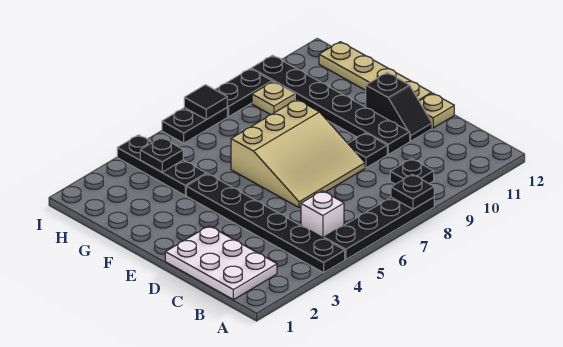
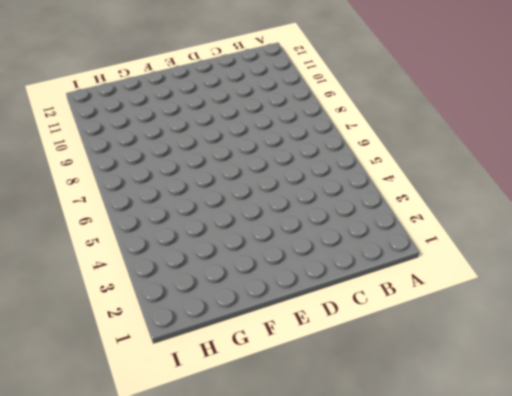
none -> black plate A4:F4 level 1
none -> black plate A5:A8 level 1
none -> white plate B1:D2 level 1

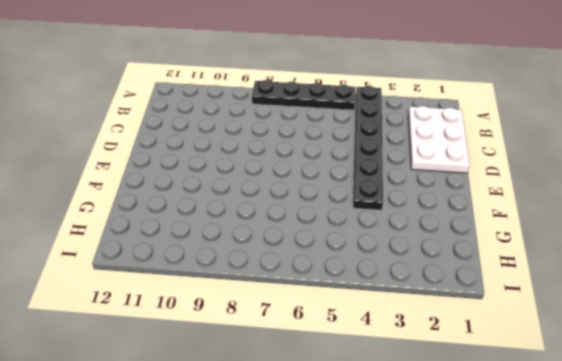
none -> white brick B5 level 1
none -> black plate B9 level 1
none -> tan slope D6:F8 level 1 top F

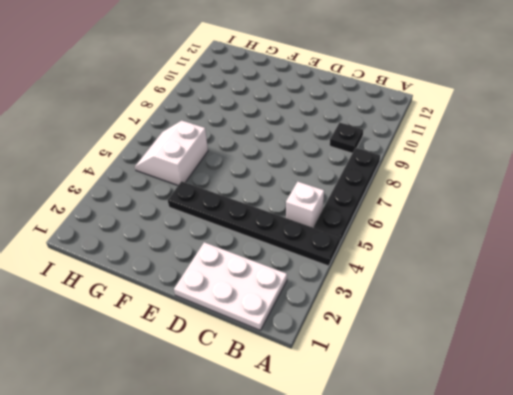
white slope G5:H6 level 1 top G -> none
none -> tan slope D6:F8 level 1 top F
none -> black plate D9 level 1
none -> black plate D10:I10 level 1

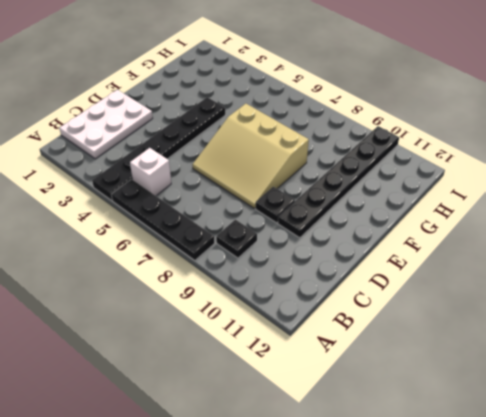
none -> black slope D11:E11 level 1 top E
none -> tan plate D12 level 1
none -> tan plate E12:H12 level 1

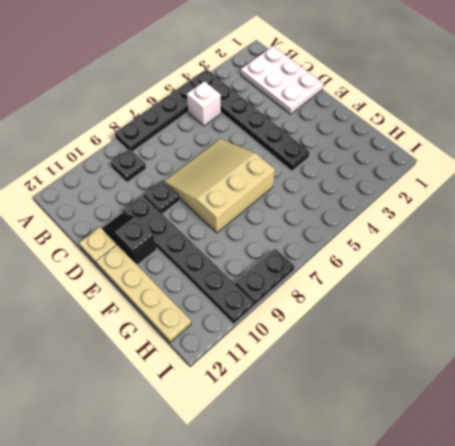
none -> black plate G4:I4 level 1
none -> tan plate H9 level 1
none -> black plate I6:I7 level 1

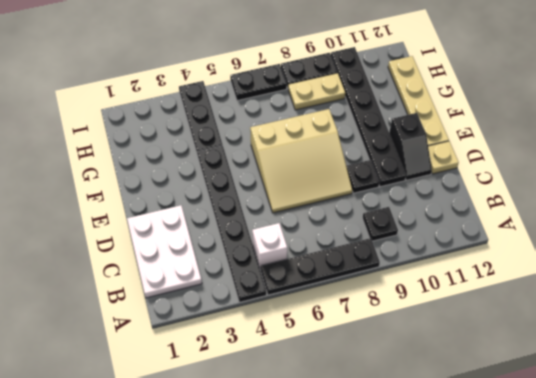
tan plate H8:H9 level 1 -> tan plate H9 level 1
none -> black plate A8 level 2
none -> black plate H4 level 2
none -> black tile I7 level 2

